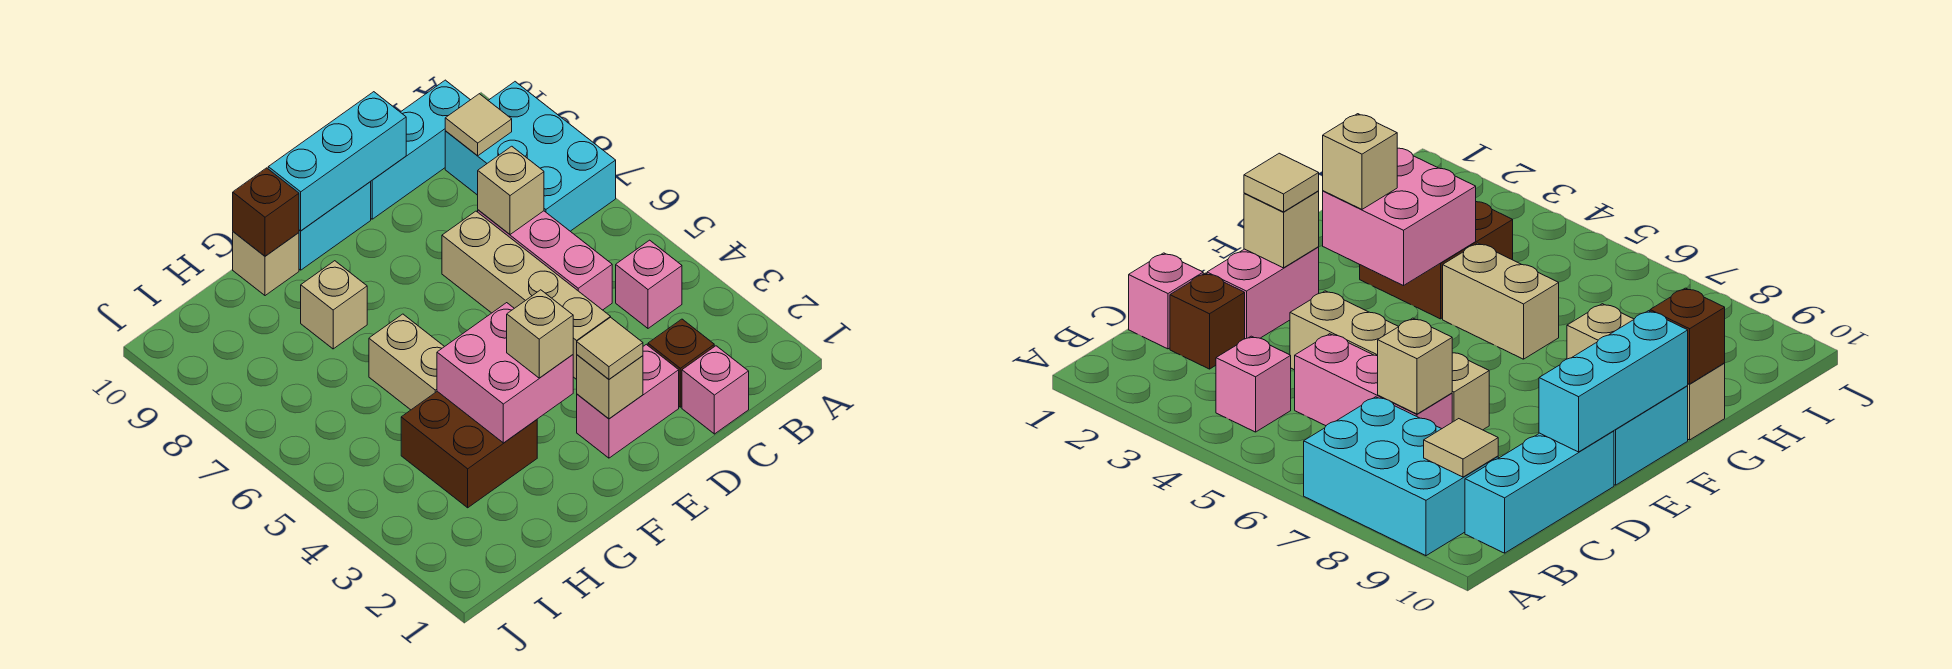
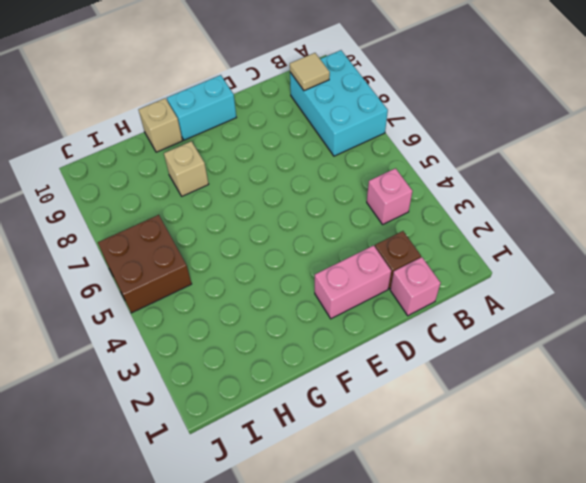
brown brick I5:J6 level 1 -> brown brick G3:H4 level 1
none -> cyan brick B10:D10 level 1
none -> pink brick C5:C7 level 1
none -> tan brick D4:D7 level 1

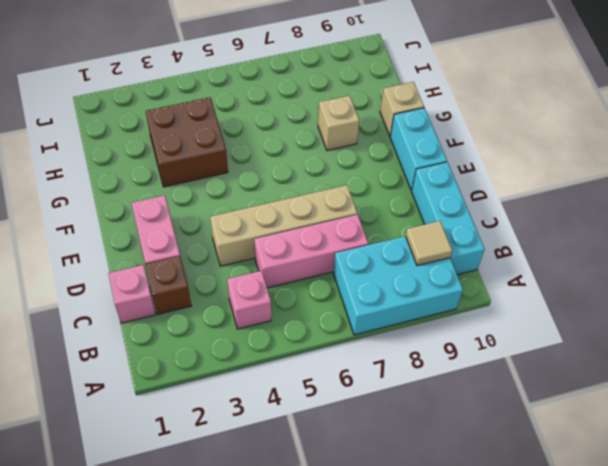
none -> tan brick G5:G6 level 1
none -> tan brick C7 level 2
none -> cyan brick D10:F10 level 2

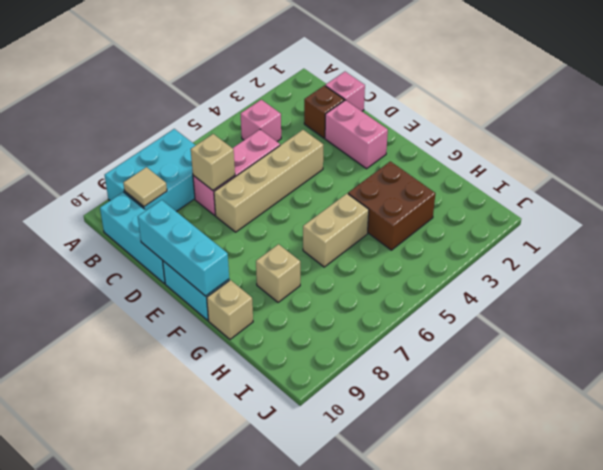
none -> tan brick E2 level 2
none -> pink brick F3:G4 level 2
none -> brown brick G10 level 2

